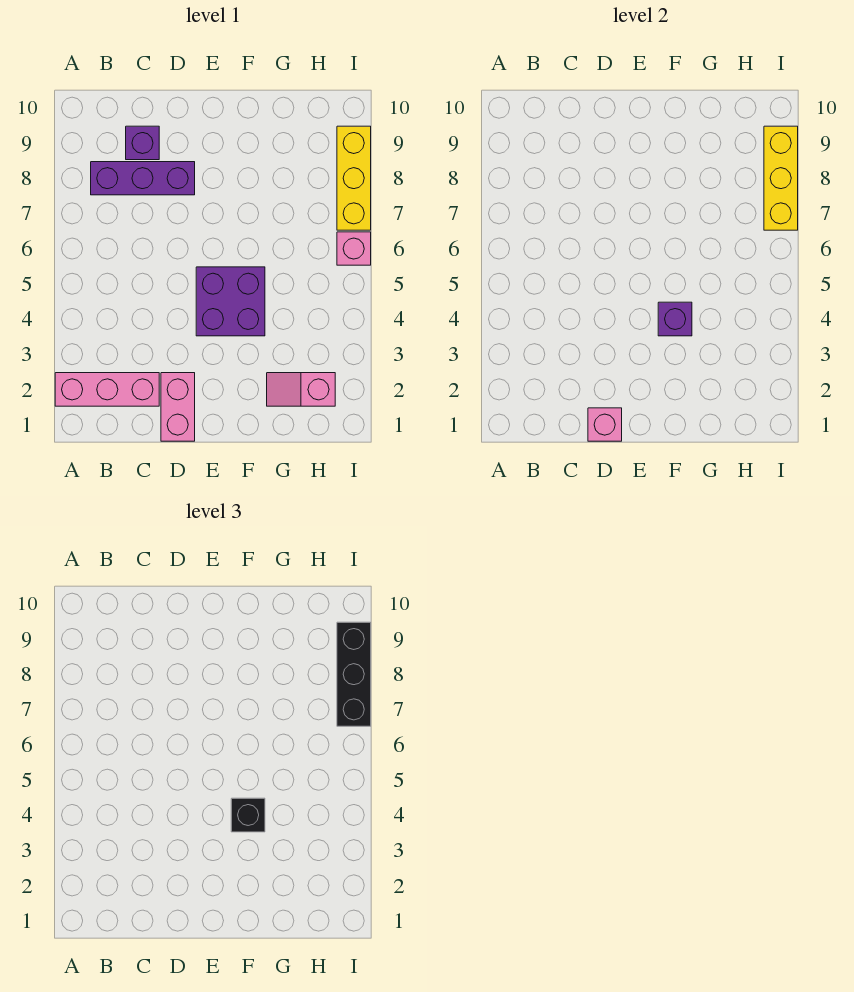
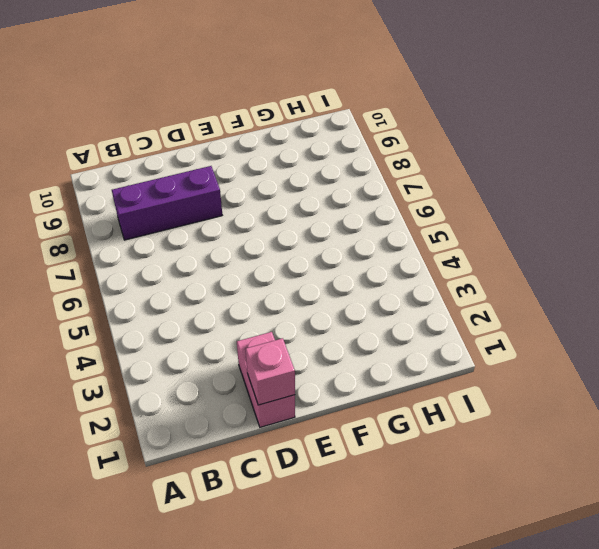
none -> pink brick A2:C2 level 1
none -> purple brick C9 level 1
none -> purple brick E4:F5 level 1

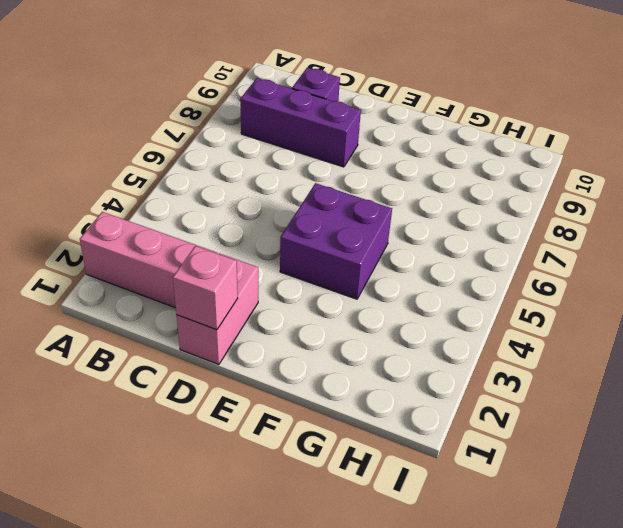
none -> pink slope G2:H2 level 1 top H
none -> pink brick I6 level 1
none -> yellow brick I7:I9 level 1

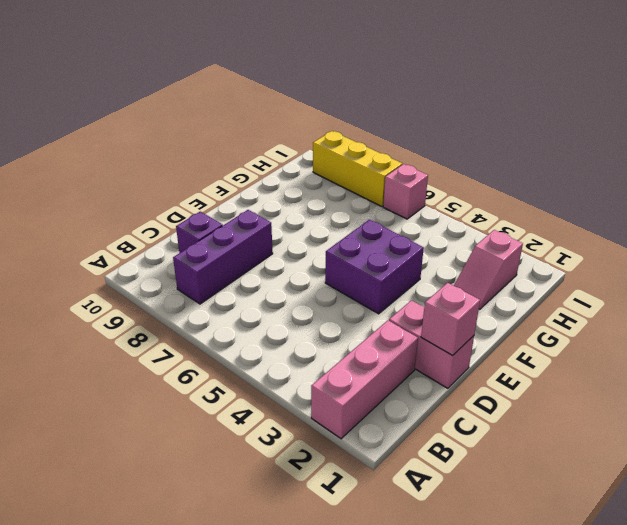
none -> purple brick F4 level 2
none -> yellow brick I7:I9 level 2
none -> black brick F4 level 3

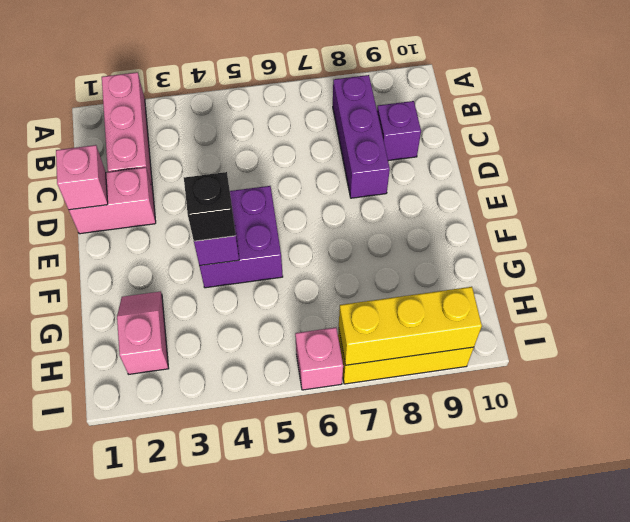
none -> black brick I7:I9 level 3

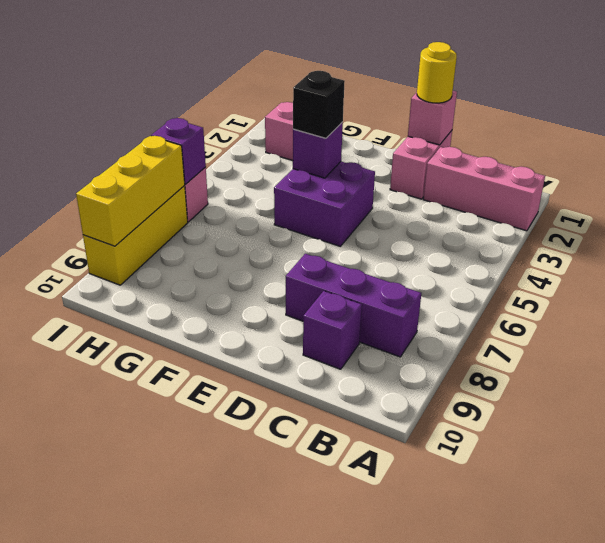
yellow round brick D1 level 3 -> none
purple brick I6 level 2 -> none
none -> black brick I7:I9 level 3

